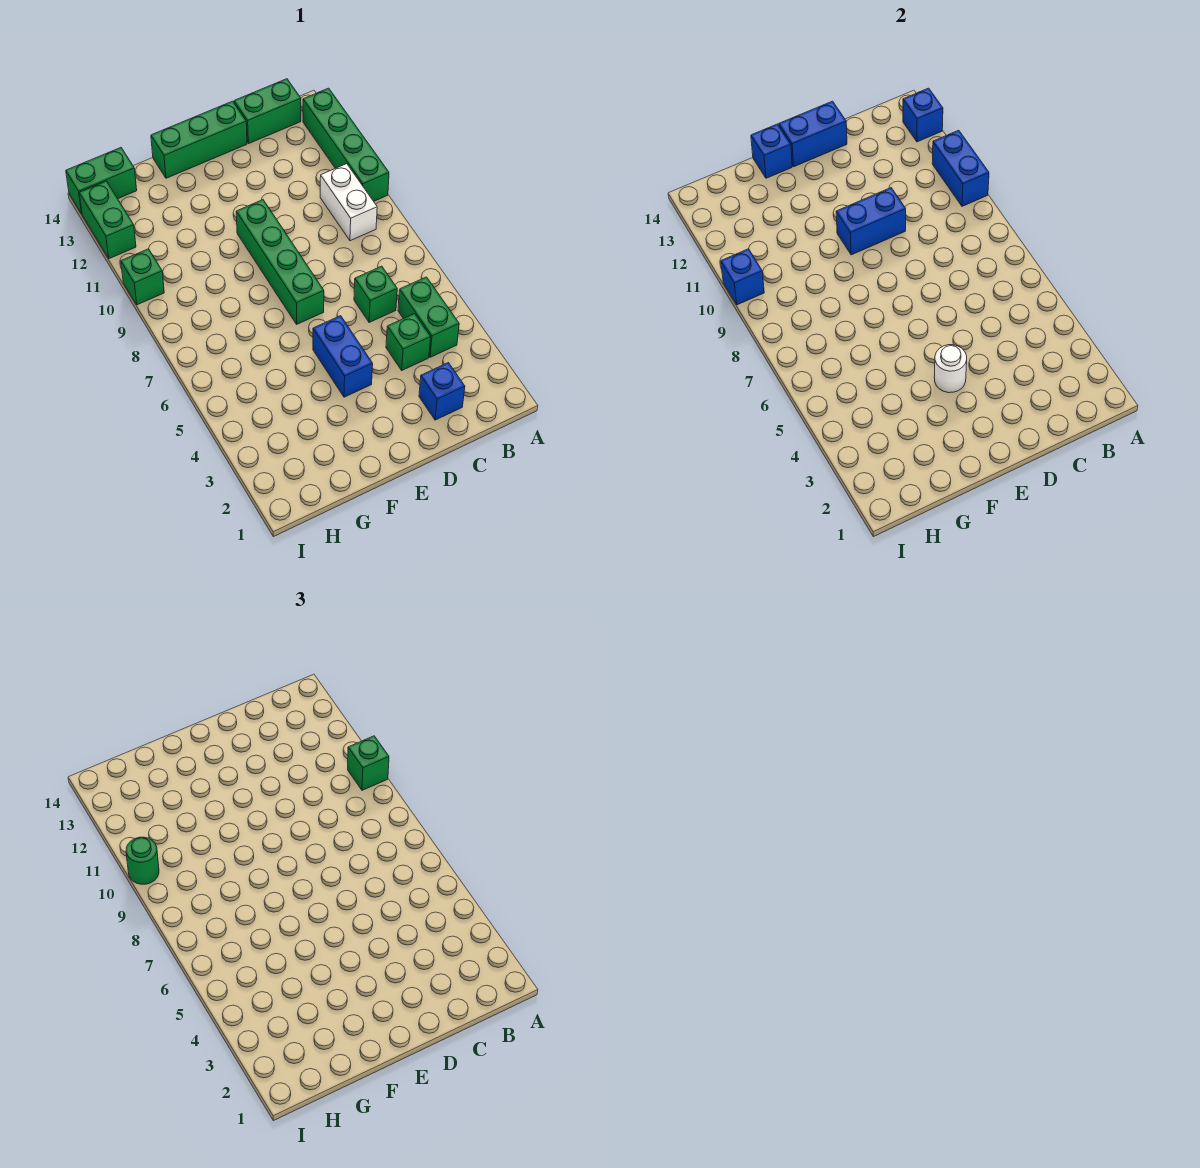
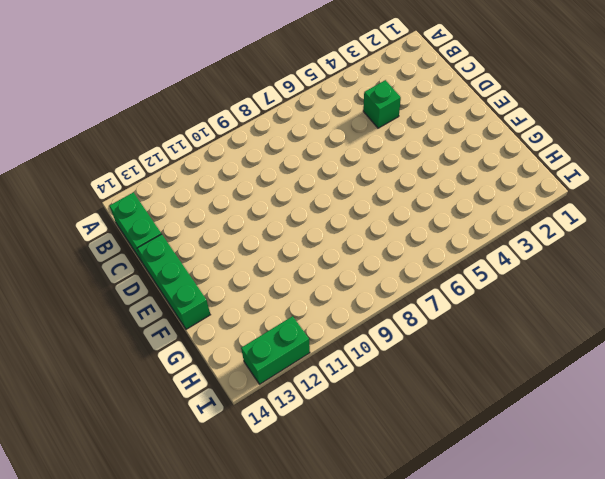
none -> green brick A10:A13 level 1
none -> green brick B4:B5 level 1
none -> white brick B9:B10 level 1

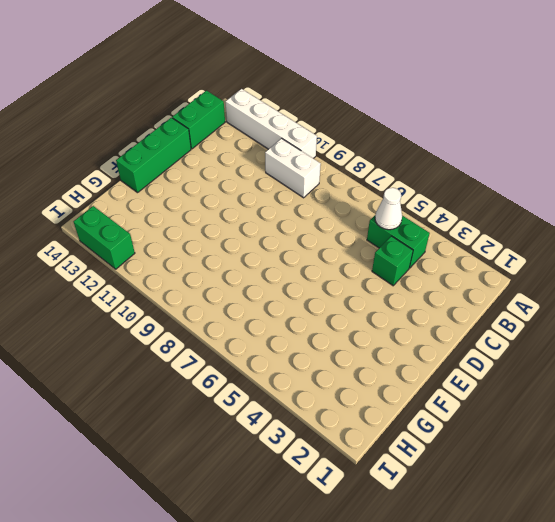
white brick A10:A13 level 1 -> green brick A10:A13 level 1
white cone B5 level 2 -> none
none -> blue brick C2 level 1
none -> green brick C6 level 1
none -> blue brick E4:E5 level 1

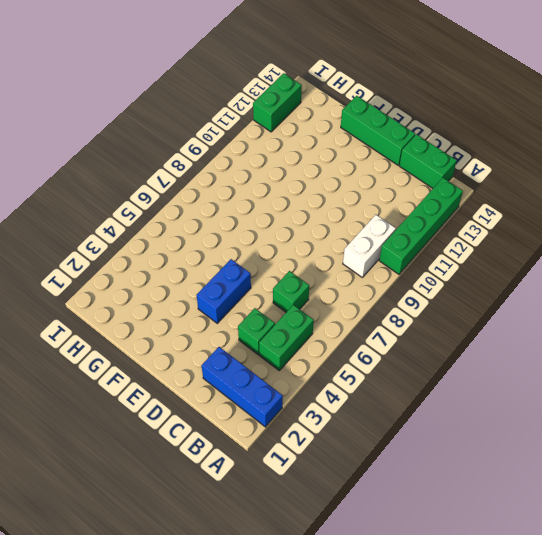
blue brick A2:C2 level 1 -> blue brick C2 level 1
none -> green brick E7:E10 level 1
none -> green brick H14:I14 level 1
none -> green brick I10 level 1

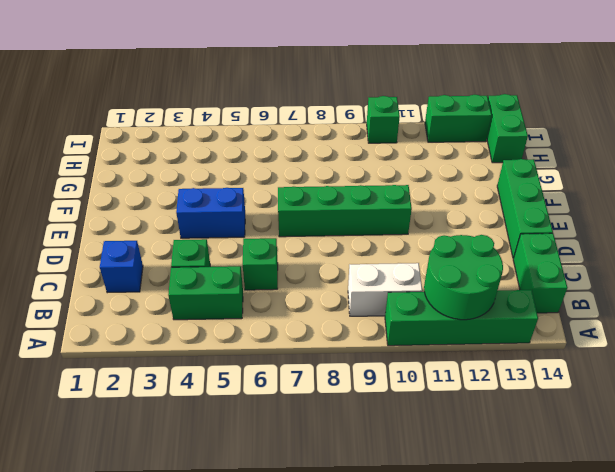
green round brick A11:B12 level 2 -> blue brick A10:A11 level 2
none -> blue brick A13 level 2
none -> blue brick D10:E10 level 2
none -> blue brick D14:E14 level 2

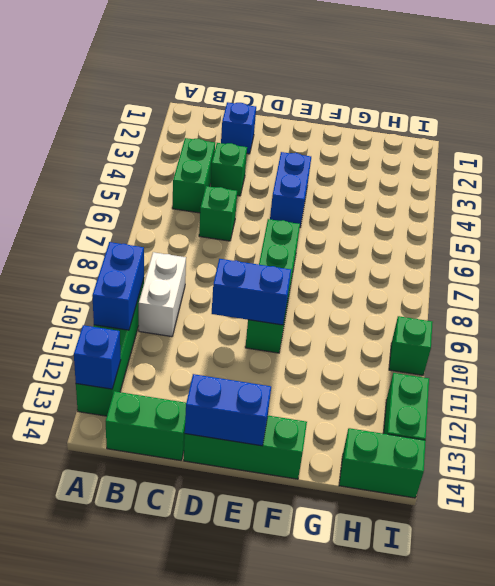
none -> white round brick E4 level 2
none -> blue brick F14 level 2
none -> blue brick I10 level 2

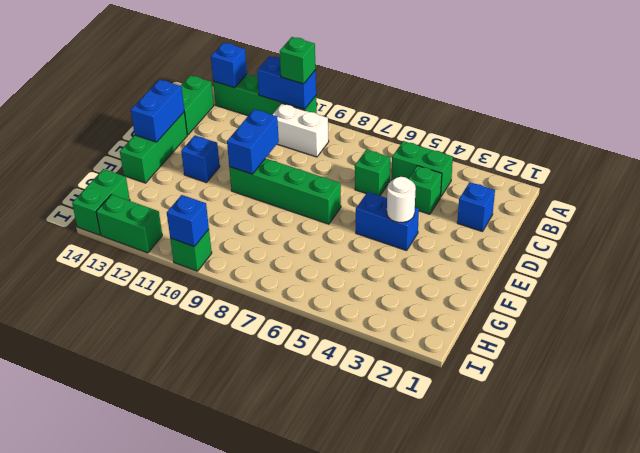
blue brick E12 level 1 -> blue brick F14 level 2
none -> green round brick I10 level 3

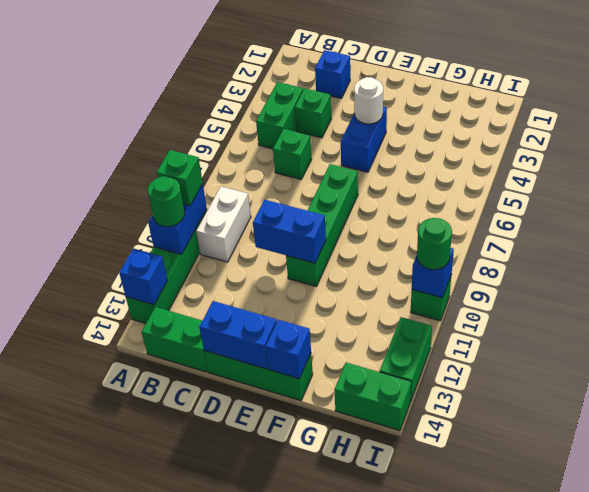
green round brick A11 level 3 -> none

